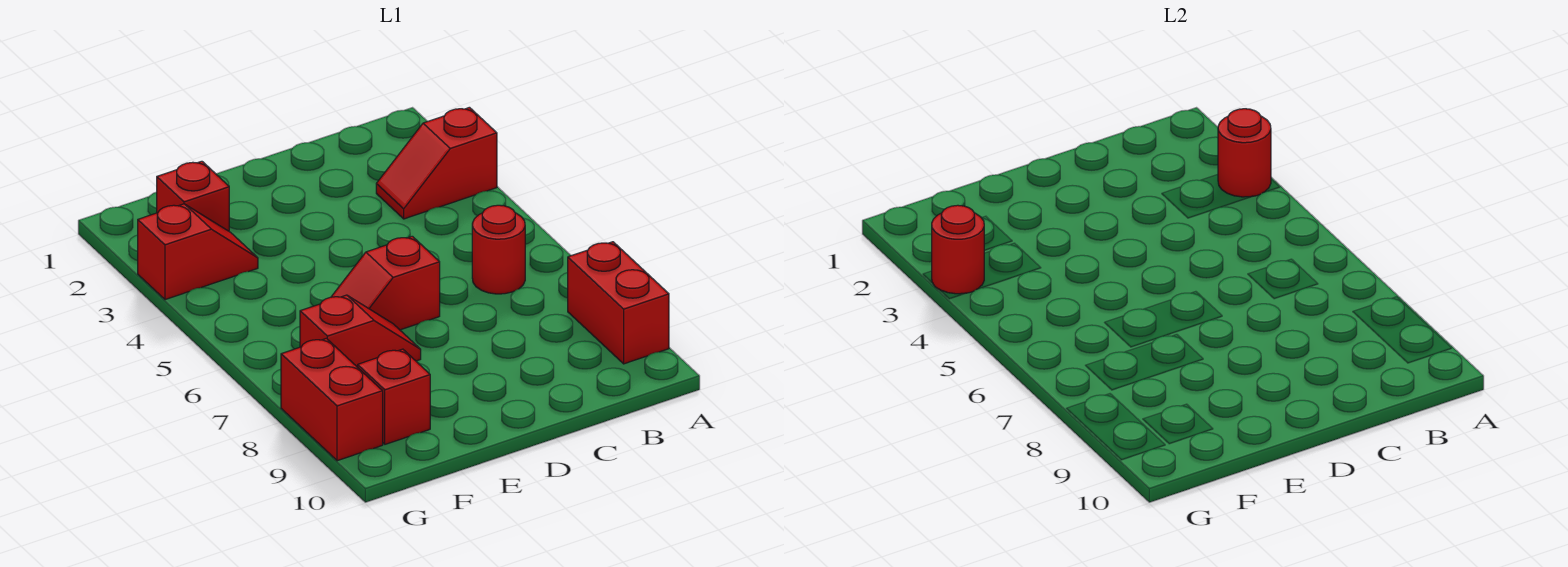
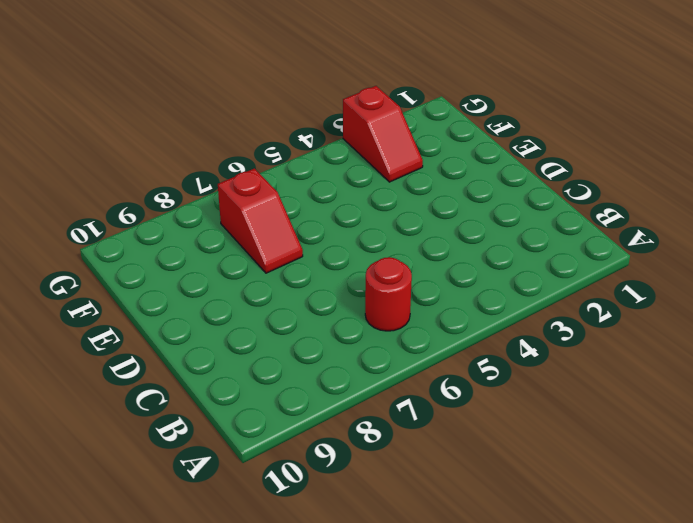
none -> red slope A3:B3 level 1 top A
none -> red brick A8:A9 level 1

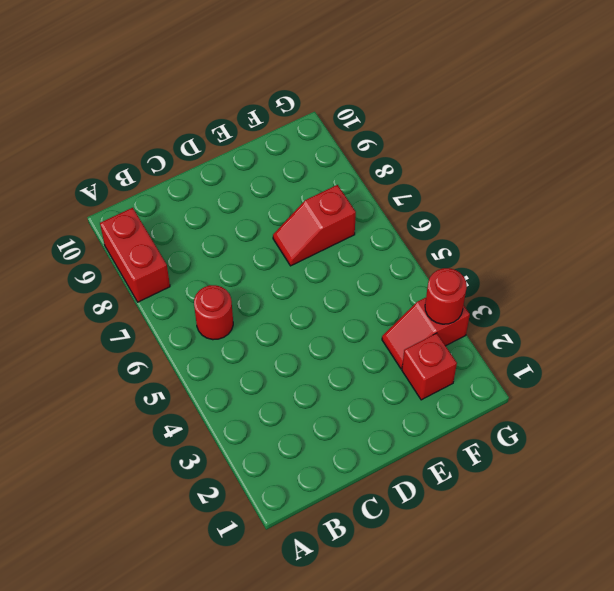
none -> red slope A3:B3 level 1 top A
none -> red slope D6:E6 level 1 top D

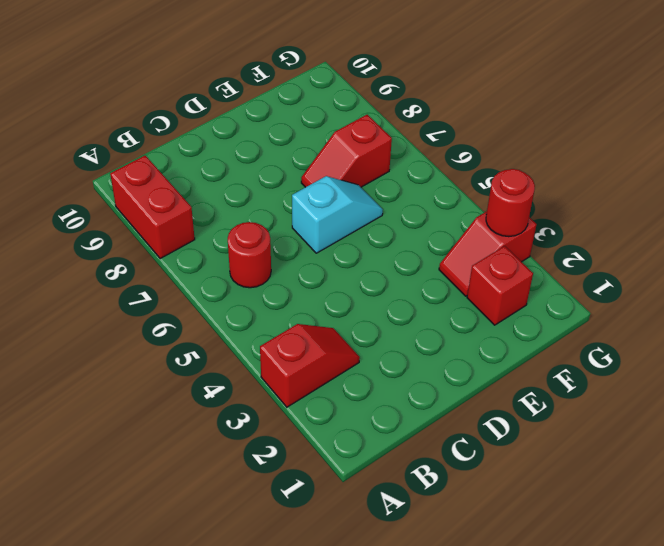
cyan slope D6:E6 level 1 top D -> red slope D6:E6 level 1 top D
none -> red brick F9 level 1
none -> red brick G8:G9 level 1

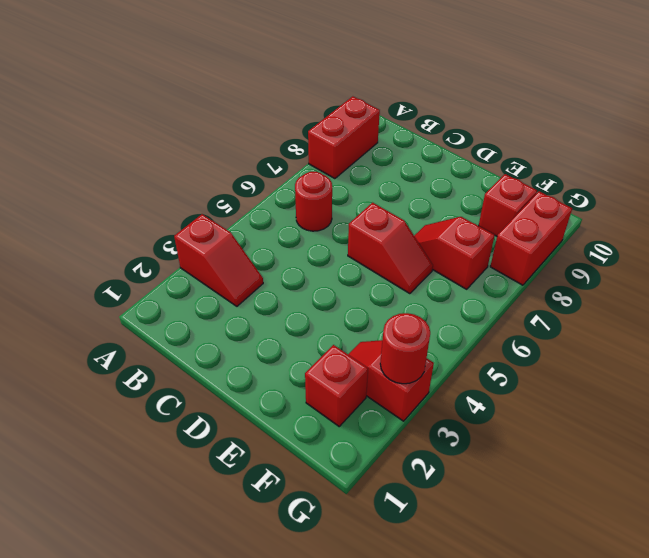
none -> red round brick A3 level 2

